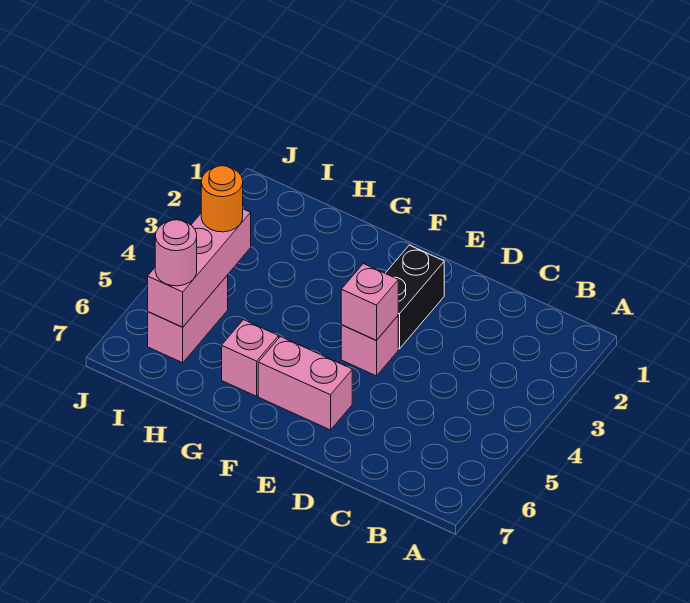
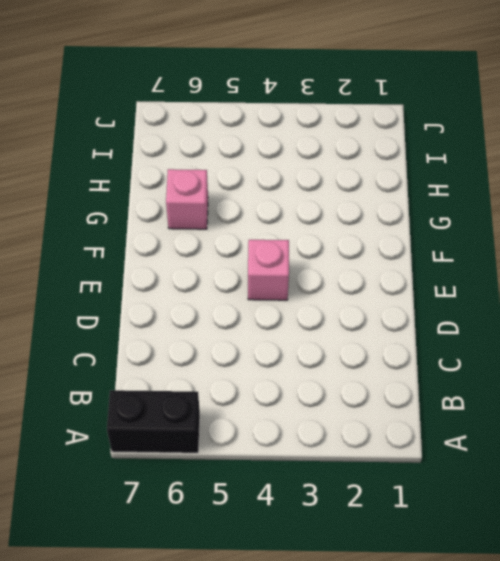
black brick A6:A7 level 1 -> black brick E2:E3 level 1
none -> pink brick E6:F6 level 1
none -> pink brick I5:I6 level 1

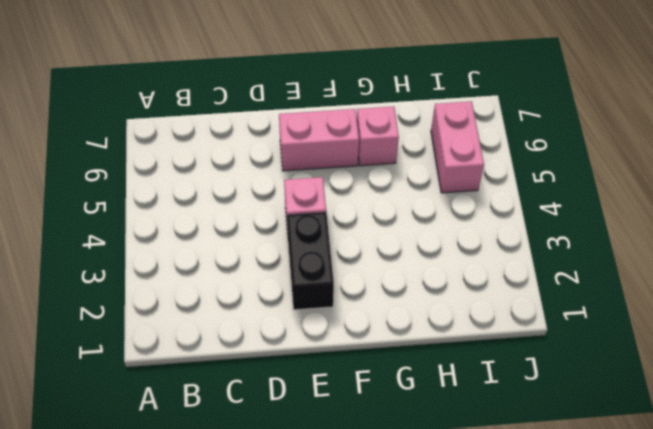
none -> pink brick E4 level 2
none -> pink brick I4:I6 level 2

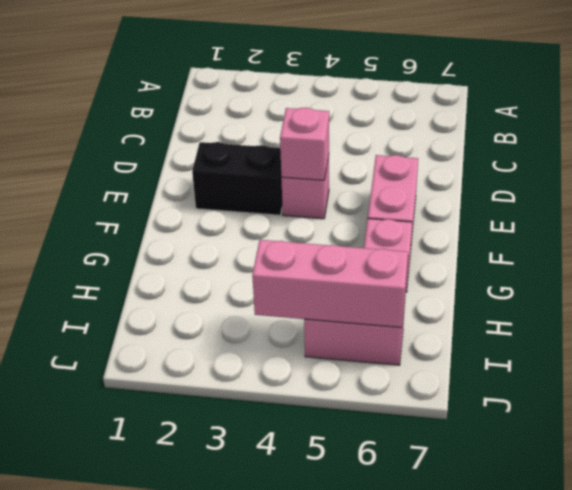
none -> orange round brick I4 level 3
none -> pink round brick I6 level 3

